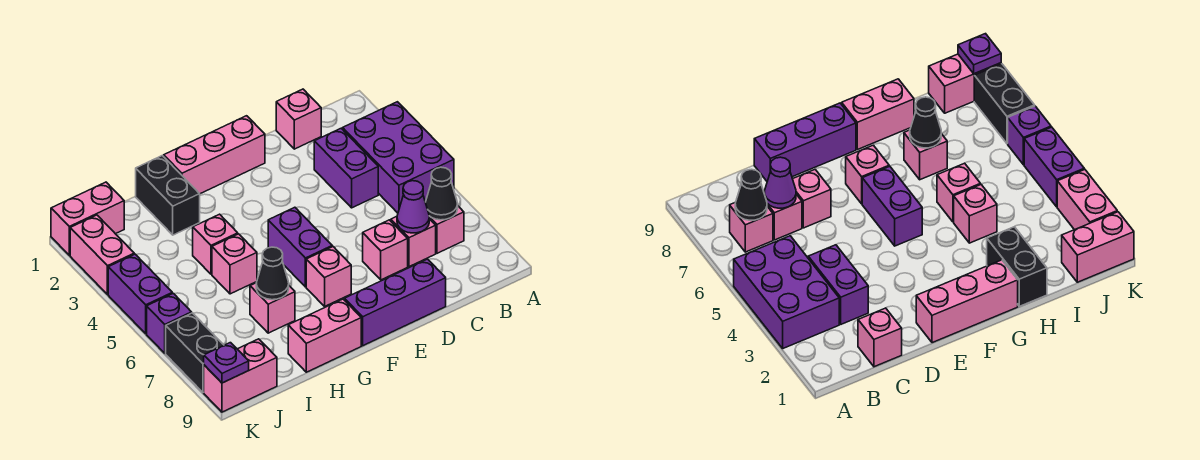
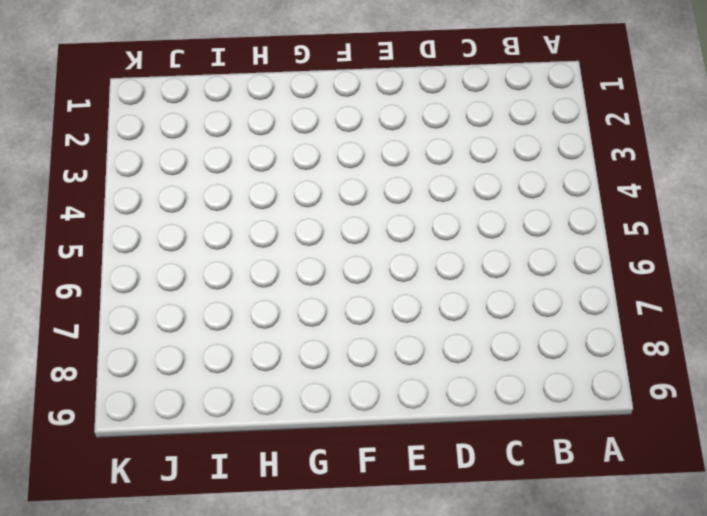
none -> purple brick A3:B5 level 1
none -> pink brick B7 level 1
none -> pink brick C1 level 1

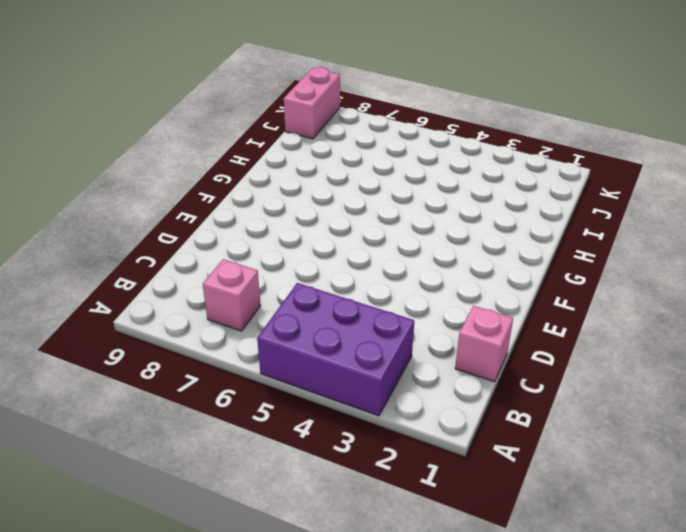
none -> purple brick C3:C4 level 1
none -> pink brick C7 level 1
none -> pink brick D7 level 1

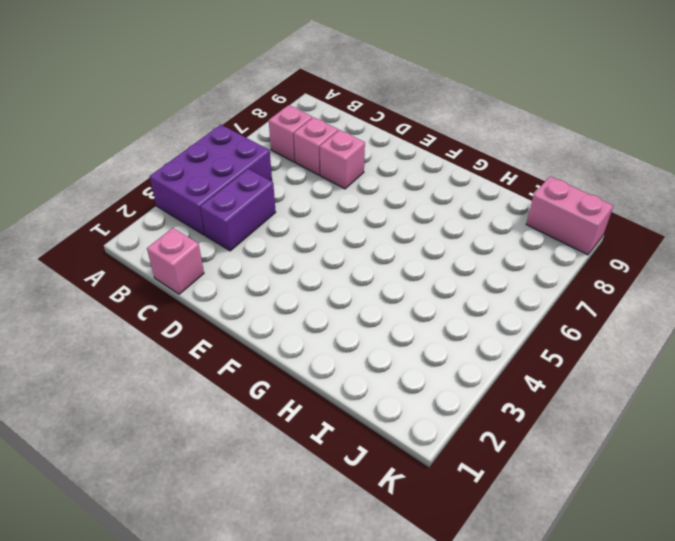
none -> purple brick D9:F9 level 1
none -> pink brick E1:G1 level 1
none -> purple brick F5:F6 level 1

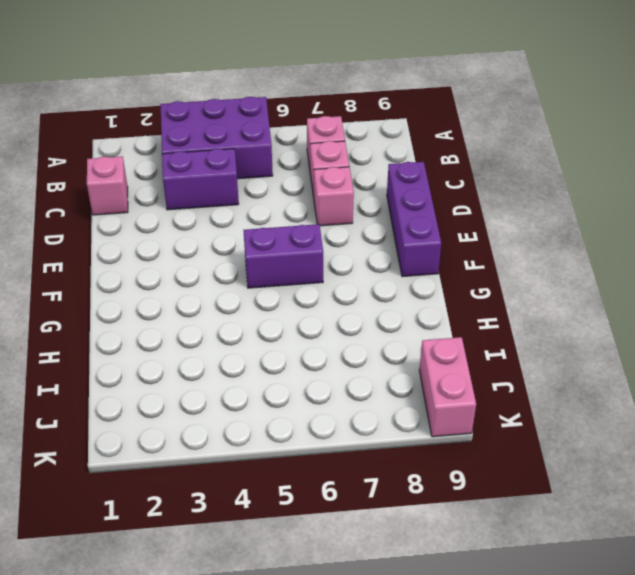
none -> pink brick E1:G1 level 1
none -> pink brick F7 level 1
none -> pink brick G9:H9 level 1

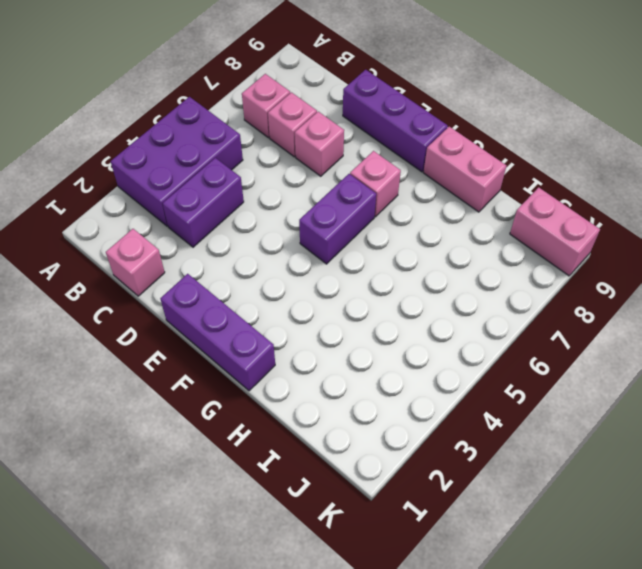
purple brick E1:G1 level 1 -> pink brick E1:G1 level 1
none -> black brick H1:H2 level 1
none -> pink brick H4 level 1
none -> pink brick H5 level 1

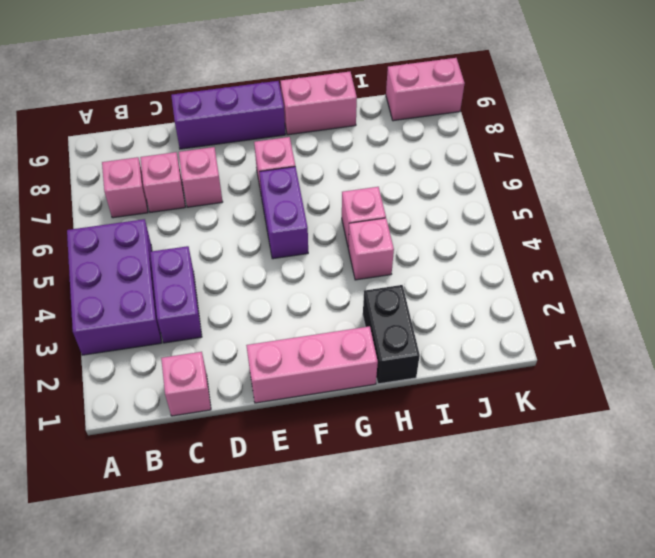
none -> pink brick H7 level 1
none -> pink brick J1:K1 level 1
none -> pink brick K2:K3 level 1

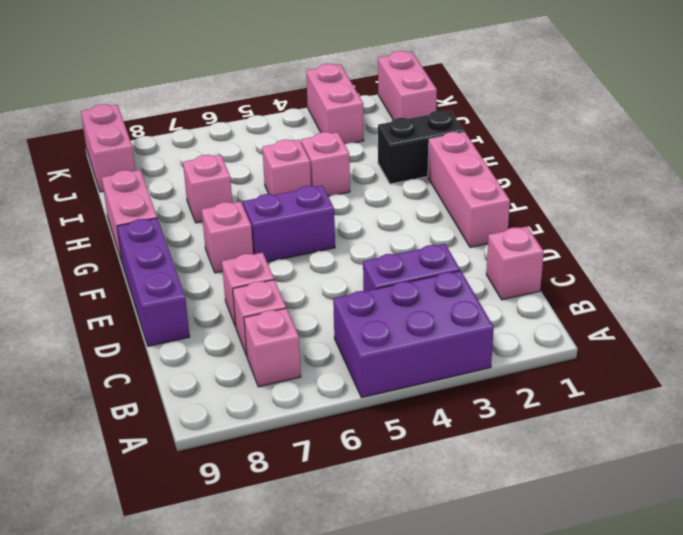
pink brick J3:K3 level 1 -> pink brick K2:K3 level 1
none -> purple brick K4:K5 level 1
none -> purple brick K6 level 1
none -> black brick K7:K8 level 1

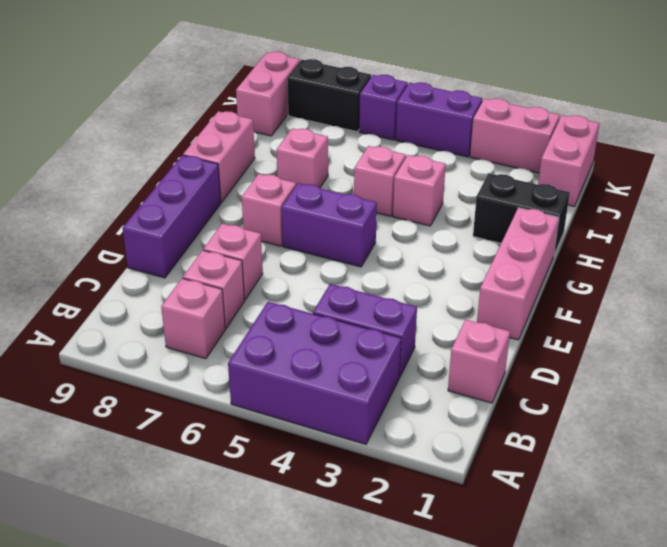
none -> black cone B7 level 2
none -> purple cone C7 level 2
none -> black cone H7 level 2

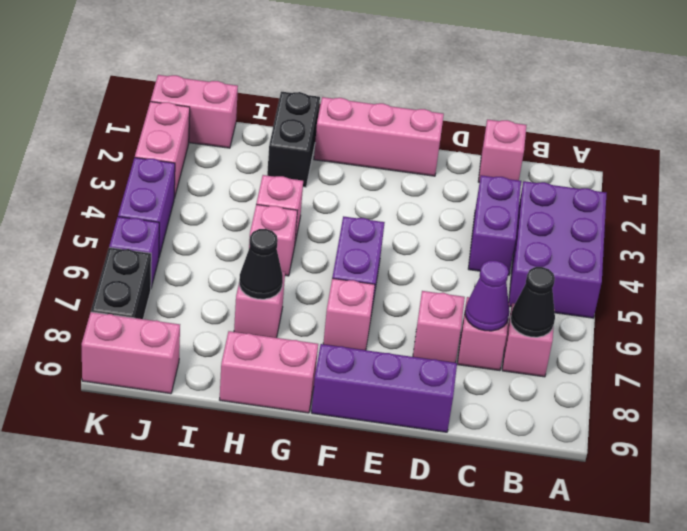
none -> purple plate K9 level 2

